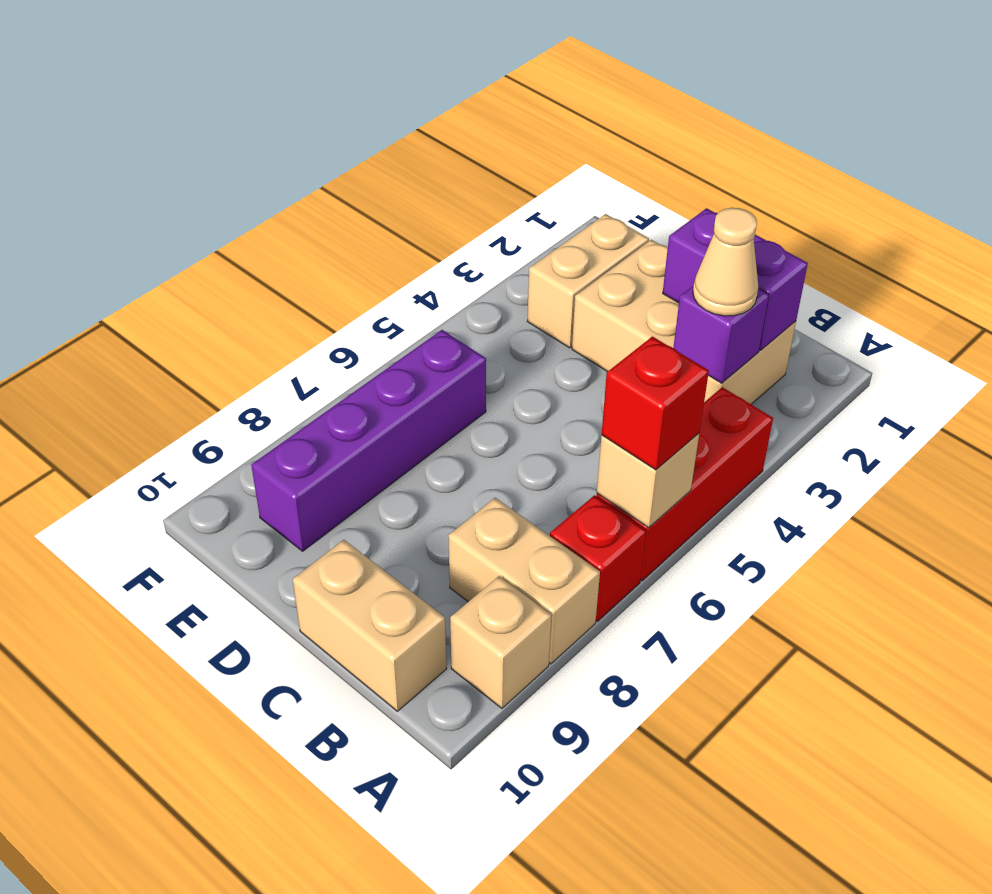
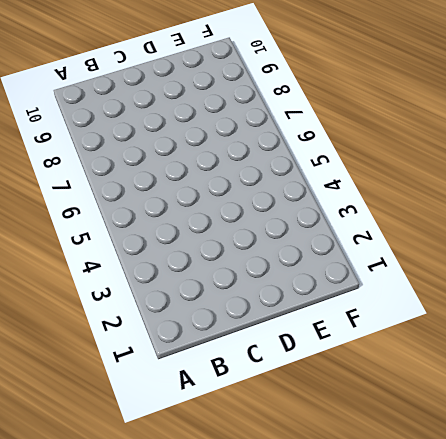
none -> red brick A4:A6 level 1
none -> red brick A7 level 1
none -> tan brick A8:B8 level 1

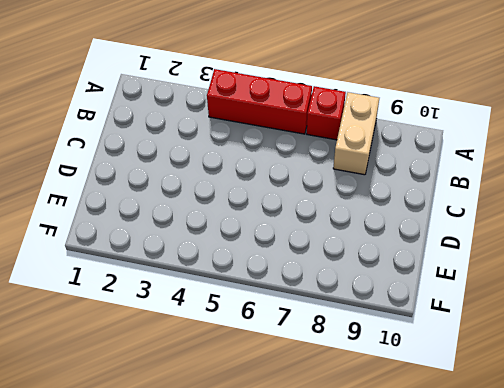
none -> tan brick A9 level 1
none -> tan brick B2:D3 level 1
none -> tan brick B10:C10 level 1

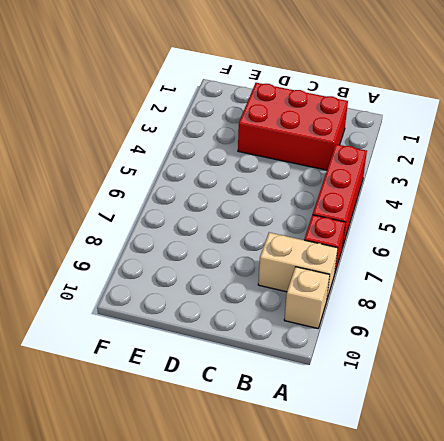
red brick B2:D3 level 1 -> tan brick B2:D3 level 1
none -> tan brick B10:C10 level 1
none -> tan brick E2:E3 level 1
none -> purple brick E6:E9 level 1

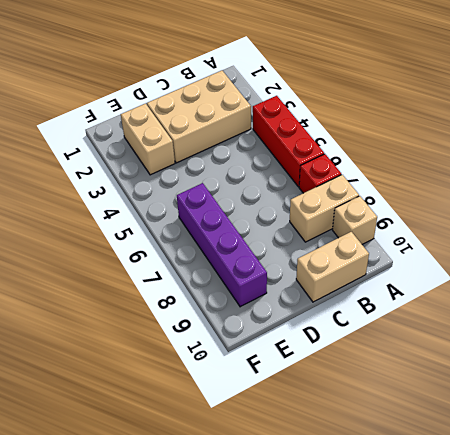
none -> tan brick A6 level 2
none -> purple brick B2:C2 level 2
none -> purple brick B3 level 2

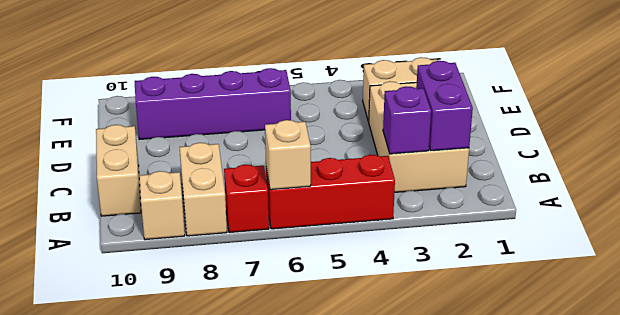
none -> red brick A6 level 3
none -> tan cone B3 level 3

